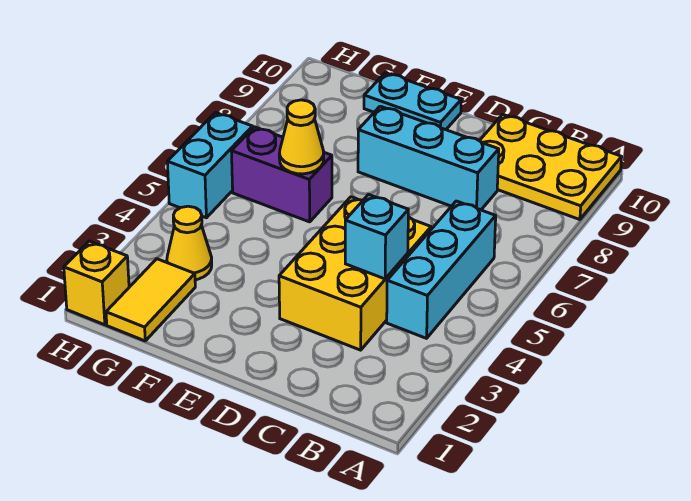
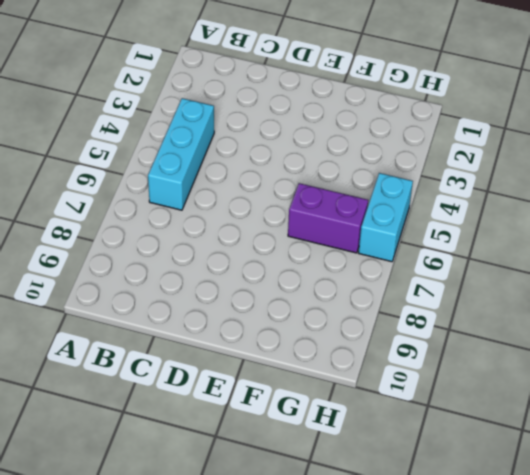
none -> yellow plate A9:C10 level 1
none -> yellow brick C3:D5 level 1
none -> cyan brick C8:E8 level 1

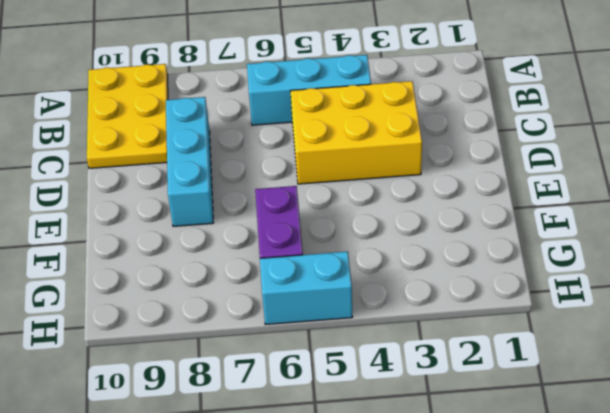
none -> cyan plate E10:F10 level 1
none -> yellow tile G1:G2 level 1
none -> yellow cone G3 level 1

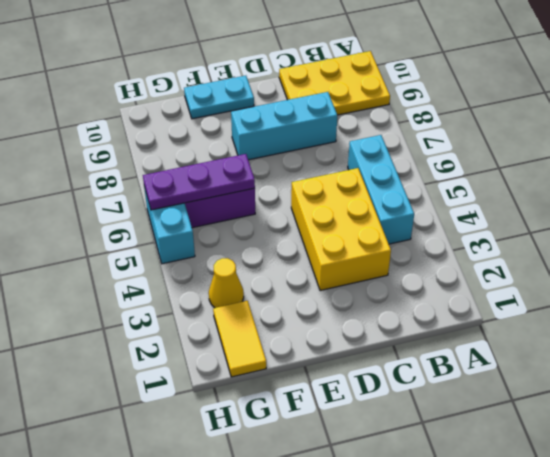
purple plate F6:H6 level 2 -> yellow cone F6 level 2
none -> yellow brick H1 level 1
none -> cyan brick C4 level 2

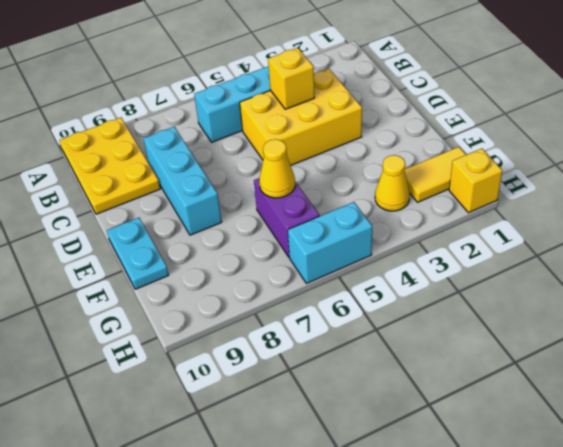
yellow brick C4 level 2 -> cyan brick C4 level 2

